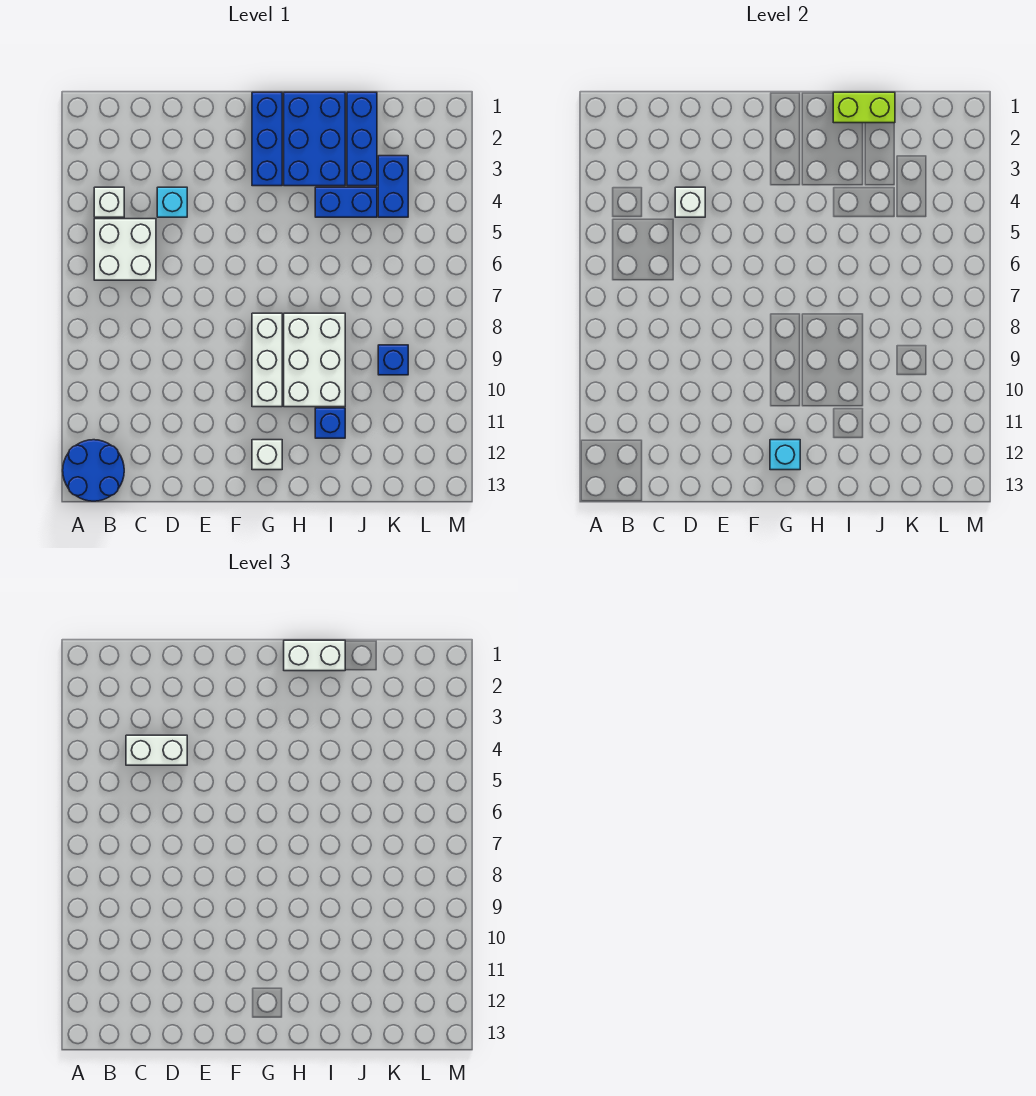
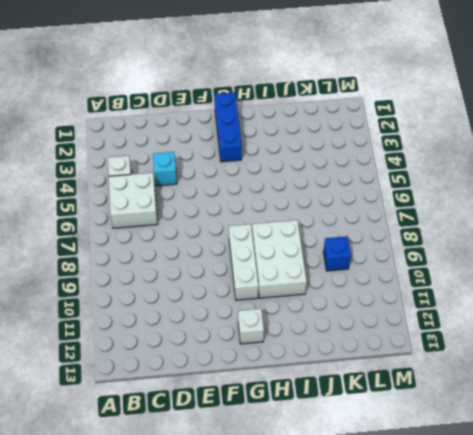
none -> blue round brick A12:B13 level 1
none -> blue brick H1:I3 level 1
none -> blue brick I4:J4 level 1

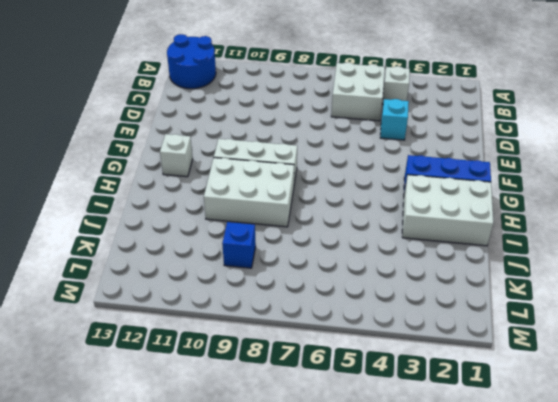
white brick H1:I3 level 1 -> blue brick H1:I3 level 1
none -> blue brick I4:J4 level 1
none -> blue brick I11 level 1
none -> blue brick J1:J3 level 1

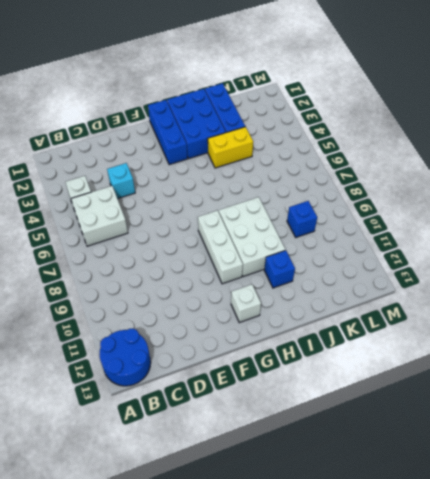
yellow brick I4:J4 level 1 -> blue brick I4:J4 level 1
none -> blue brick K3:K4 level 1
none -> white brick D4 level 2
none -> cyan brick G12 level 2

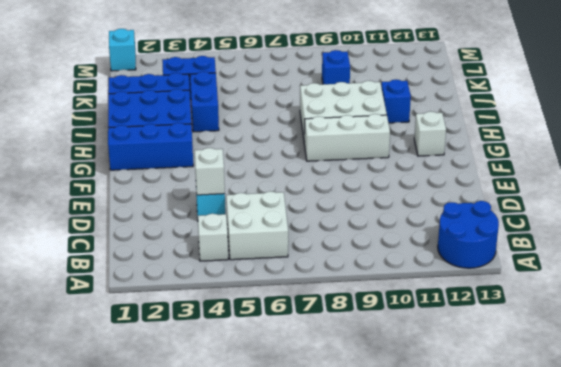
cyan brick M1 level 1 -> cyan brick G12 level 2
none -> lime brick I1:J1 level 2
none -> white brick C4:D4 level 3
none -> white brick H1:I1 level 3

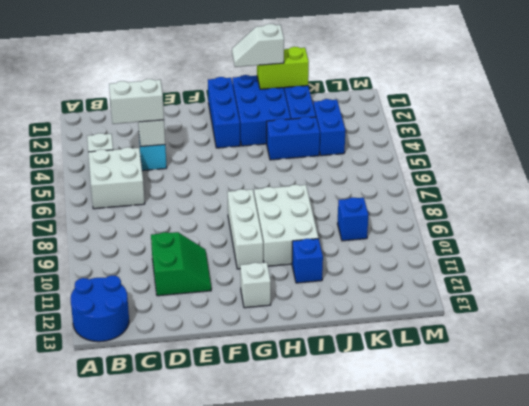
green slope D10:E11 level 1 top D -> none
white slope H1:I1 level 3 top I -> white brick H1:I1 level 3
none -> cyan brick G12 level 2

